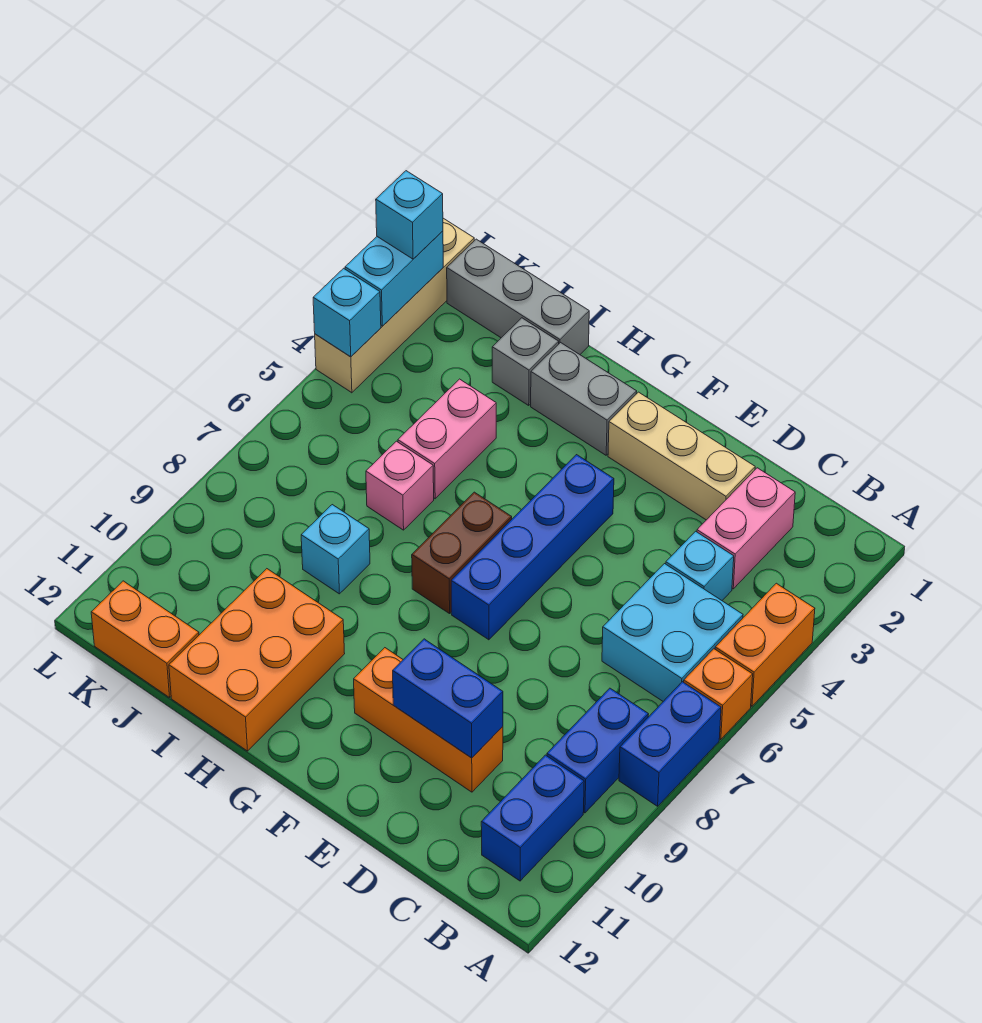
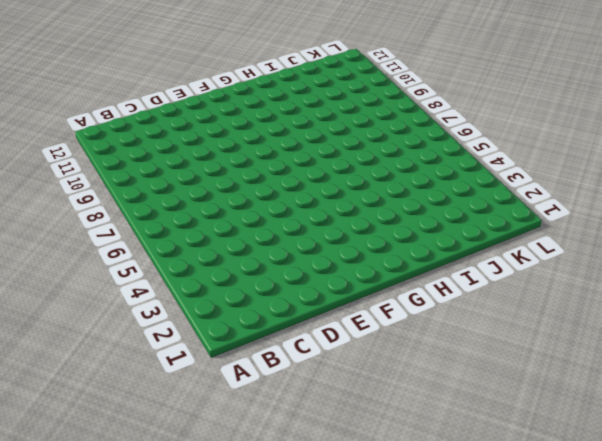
none -> orange brick A4:A5 level 1
none -> orange brick A6 level 1
none -> blue brick A7:A8 level 1

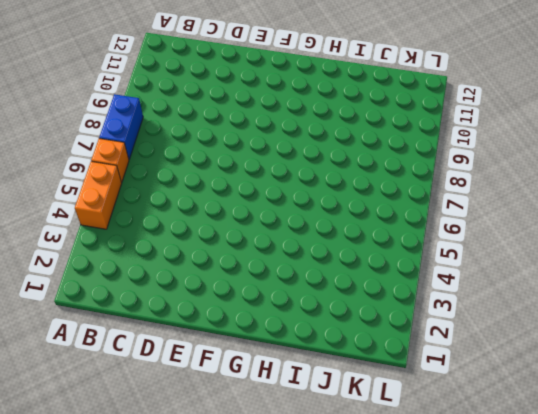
none -> cyan brick B5:C6 level 1
none -> blue brick B8:B9 level 1
none -> blue brick B10:B11 level 1

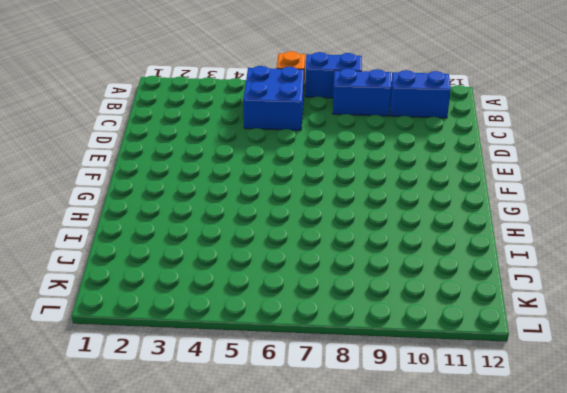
blue brick B5:C6 level 1 -> cyan brick B5:C6 level 1
none -> orange brick A4:A5 level 1
none -> pink brick C2:C3 level 1
none -> cyan brick C4 level 1

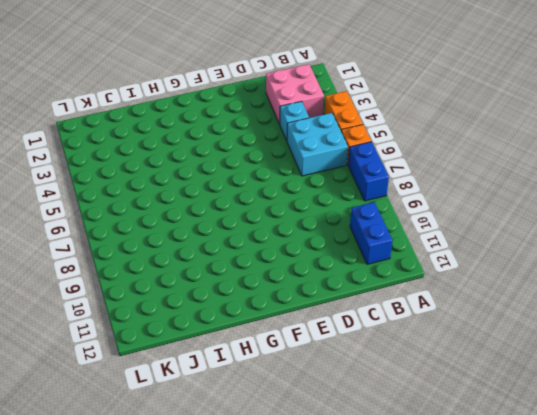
pink brick B2:C3 level 1 -> pink brick C2:C3 level 1
none -> blue brick B8:B9 level 1
none -> tan brick D2:F2 level 1
none -> orange brick D10:F10 level 1

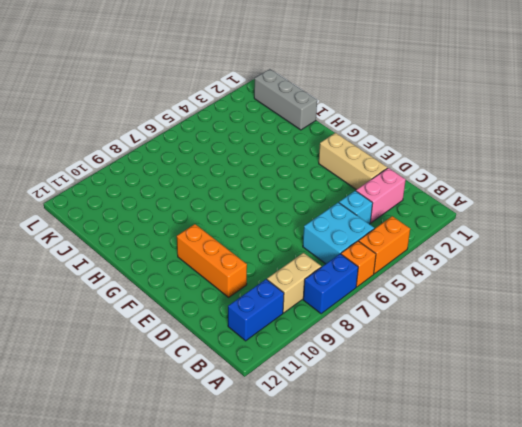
tan brick B8:B9 level 1 -> blue brick B8:B9 level 1
none -> blue brick F4:F7 level 1
none -> grey brick G2:H2 level 1
none -> brown brick G6:G7 level 1

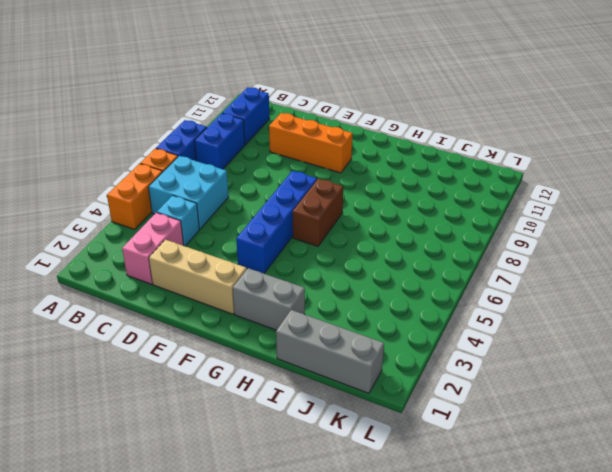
none -> orange brick H10:I12 level 1
none -> grey brick I2 level 1
none -> pink brick I4:I5 level 1

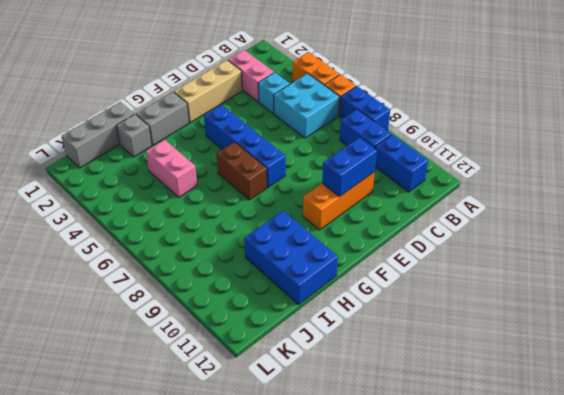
blue brick H10:I12 level 1 -> orange brick H10:I12 level 1
none -> pink brick I6 level 1
none -> cyan brick I8 level 1
none -> orange brick J12:K12 level 1

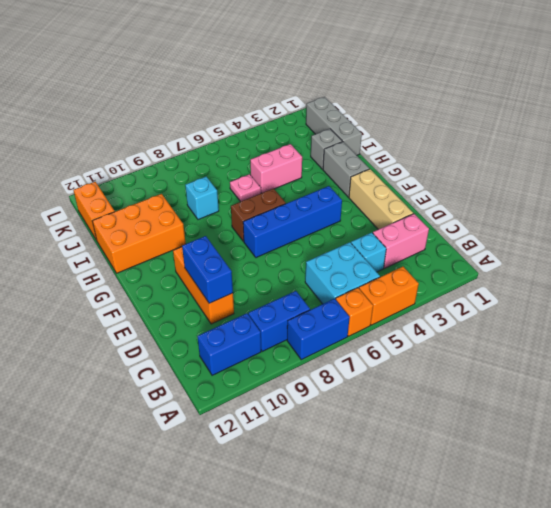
pink plate I6 level 1 -> pink brick I6 level 1
none -> tan brick L1:L4 level 1
none -> cyan brick L2:L3 level 2
none -> cyan brick L4 level 2

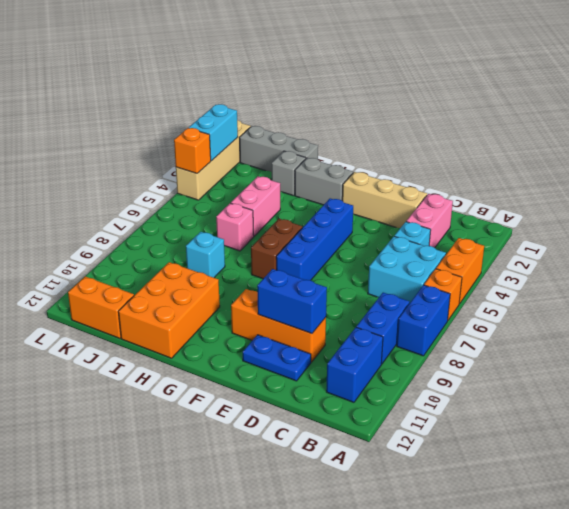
blue plate D11:E11 level 1 -> none
orange brick L4 level 2 -> cyan brick L4 level 2
none -> cyan brick L2 level 3

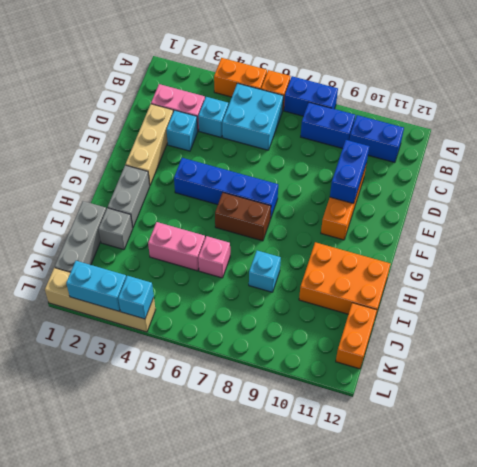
cyan brick D3 level 1 -> cyan brick L2 level 3

